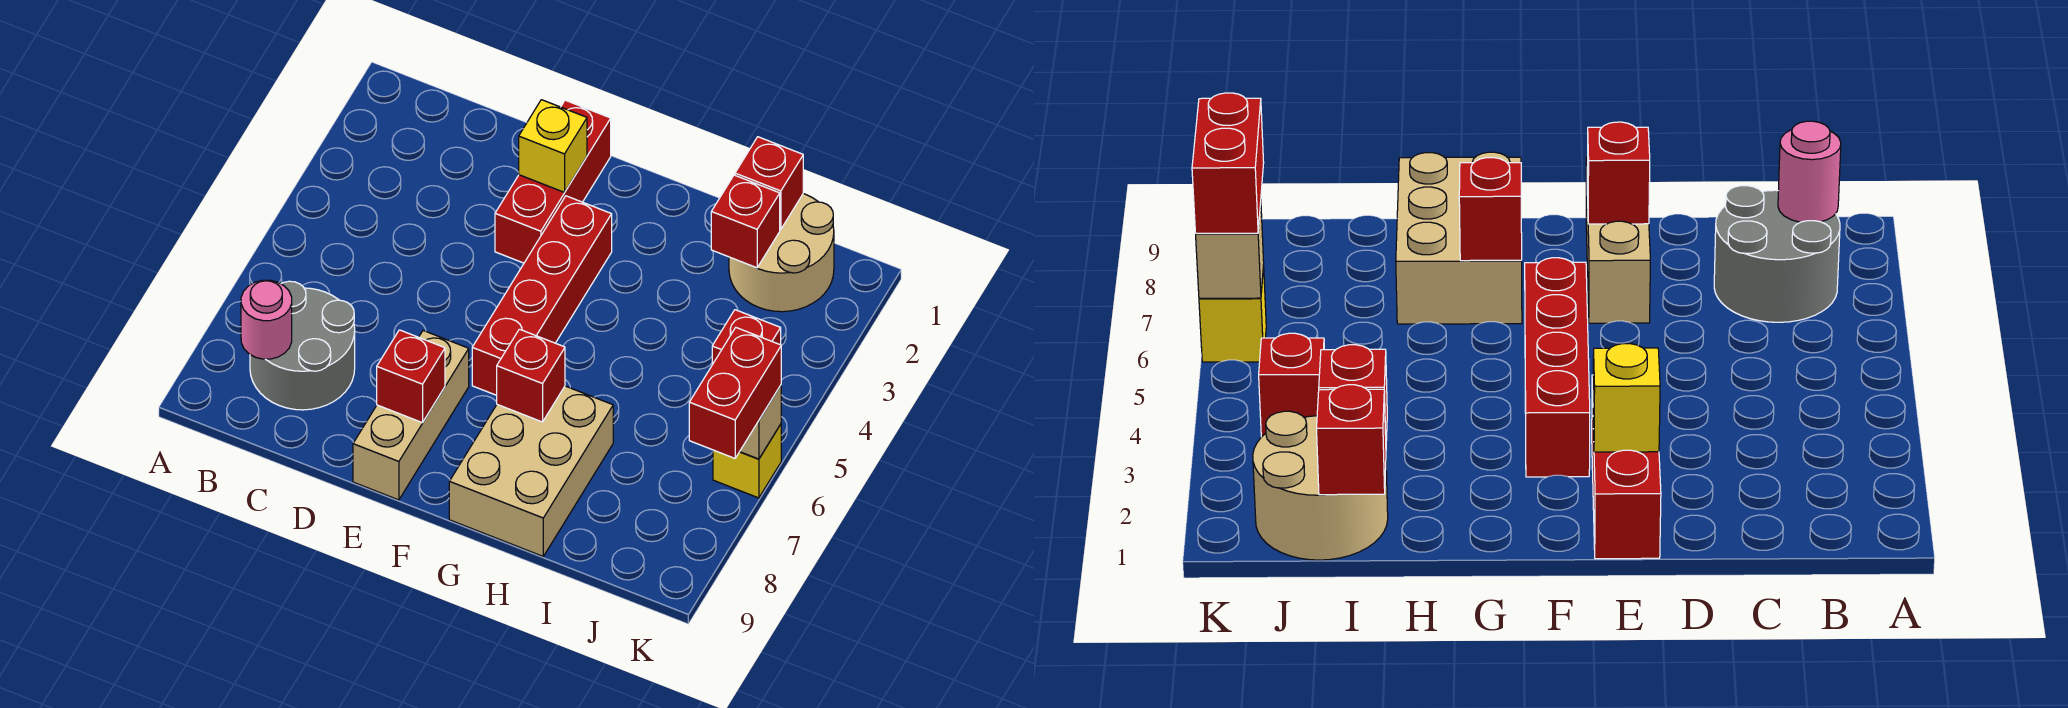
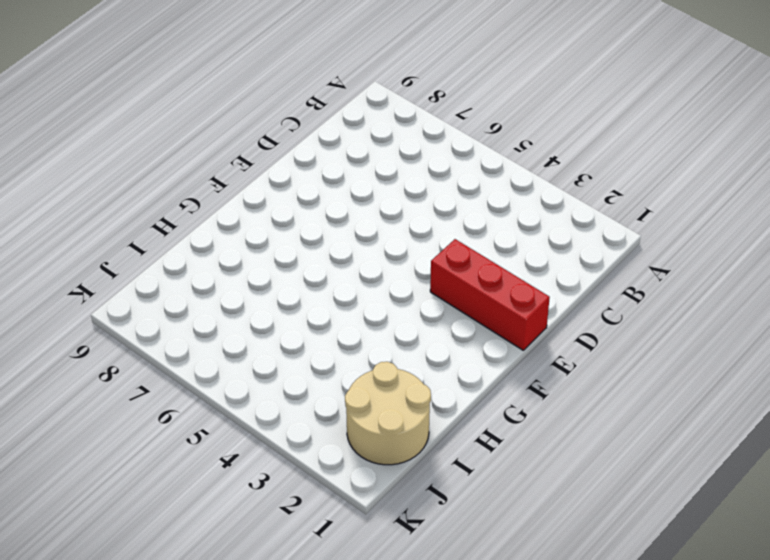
none -> grey round brick B7:C8 level 1
none -> tan brick E7:E9 level 1
none -> red brick F3:F6 level 1

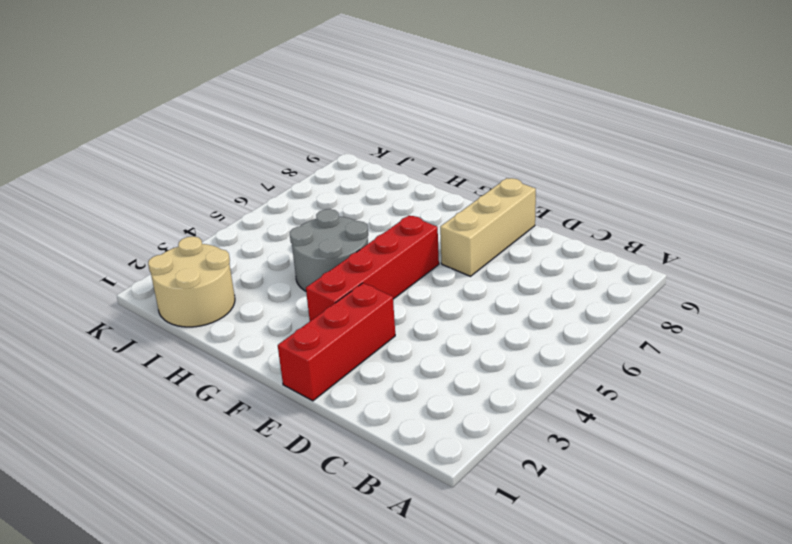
grey round brick G4:H5 level 1 -> grey round brick B7:C8 level 1
none -> tan brick G7:H9 level 1
none -> red brick J4 level 1
none -> yellow brick K6 level 1

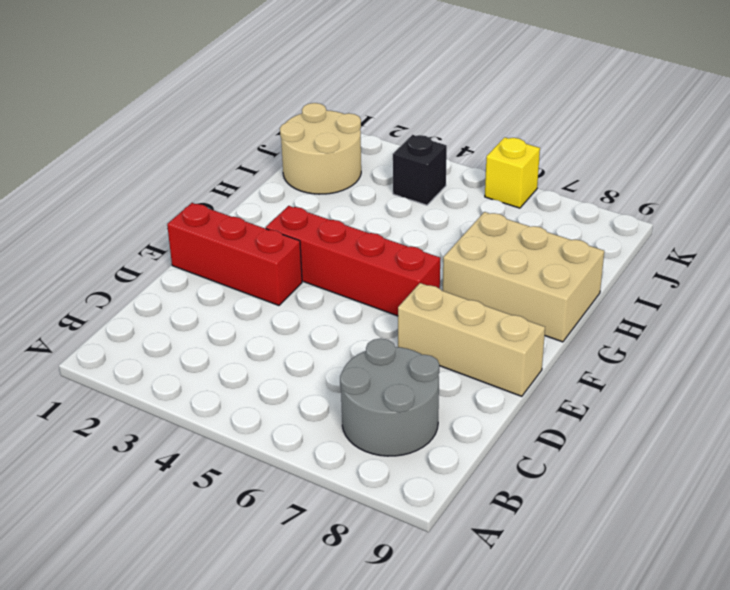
black brick J4 level 1 -> red brick J4 level 1
none -> pink round brick B8 level 2
none -> yellow brick E2 level 2
none -> red brick E8 level 2

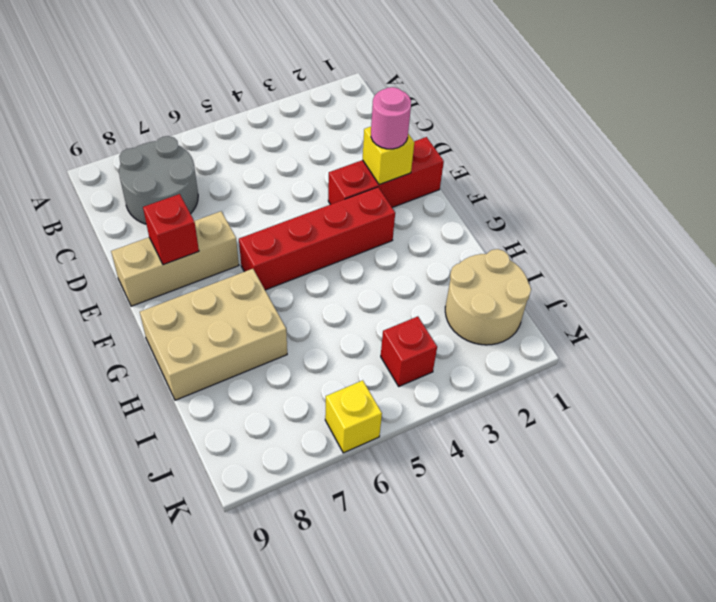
pink round brick E2 level 3 -> pink round brick B8 level 2
none -> red brick G7 level 2
none -> red brick I1 level 2
none -> red brick I2 level 2

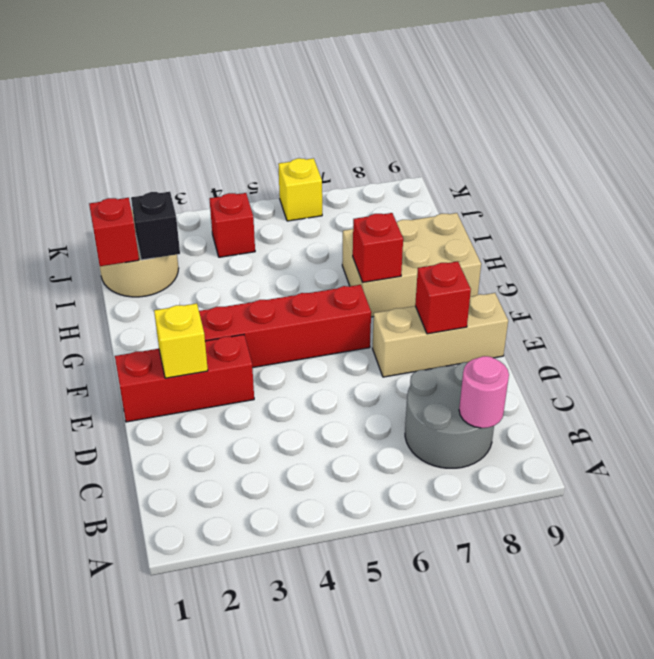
black brick I2 level 2 -> red brick I2 level 2
none -> tan brick K6 level 2
none -> red brick K6:K7 level 3

